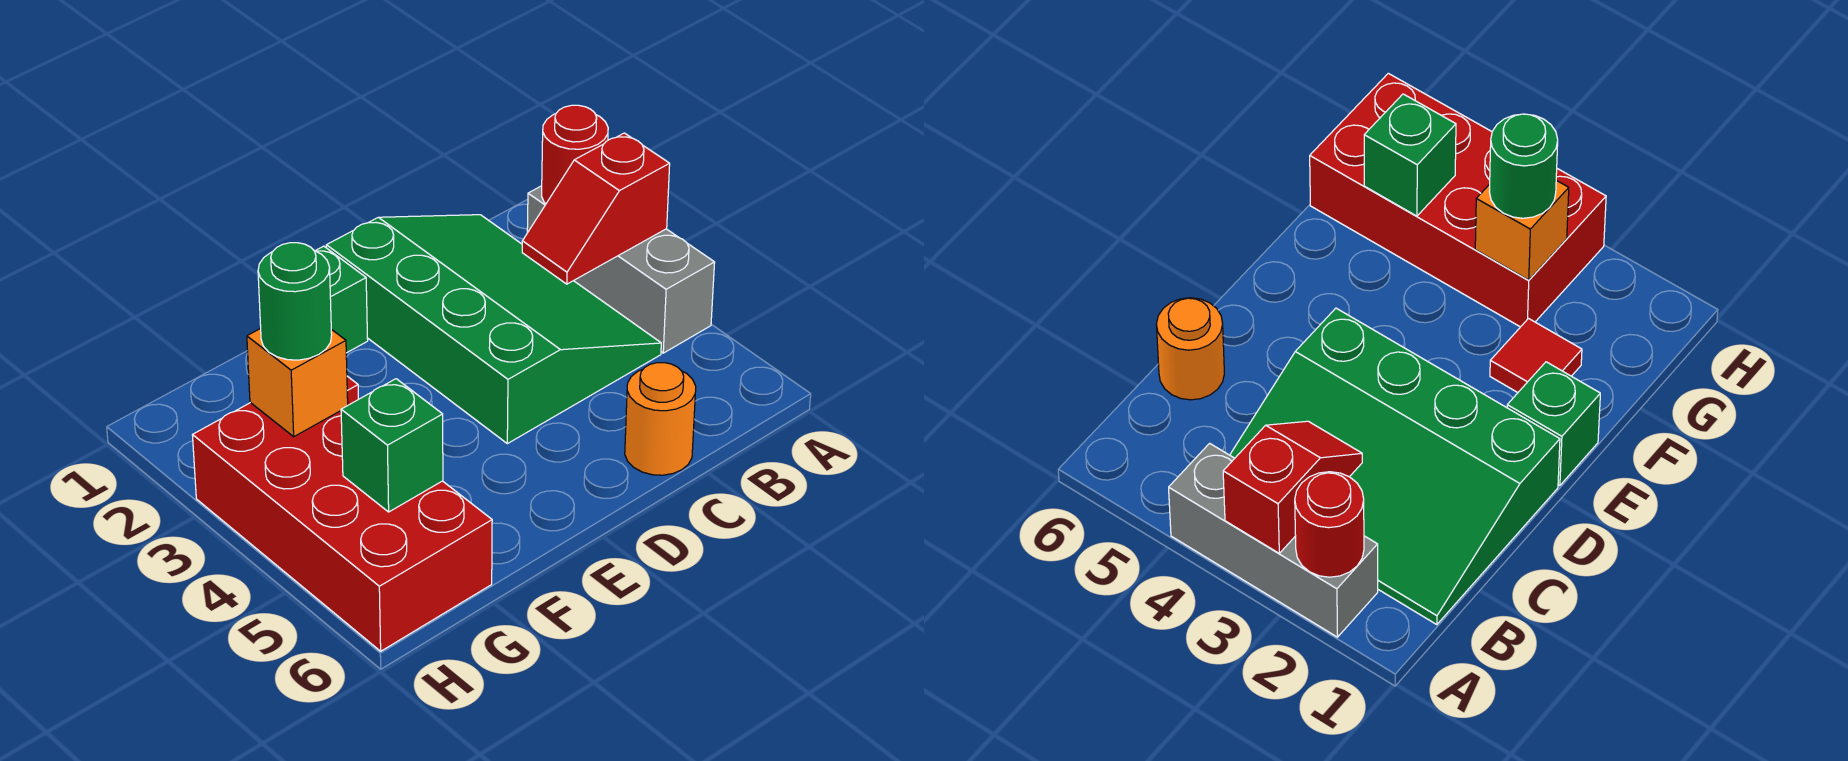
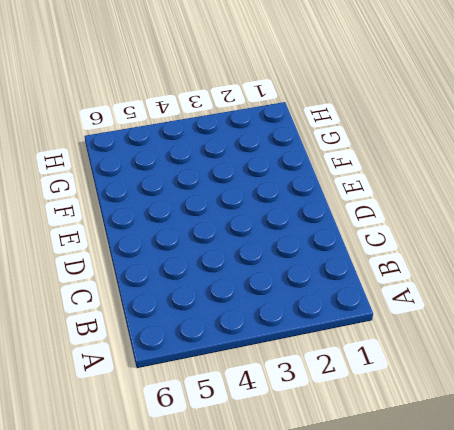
none -> grey brick A2:A4 level 1
none -> green slope B1:D4 level 1 top D

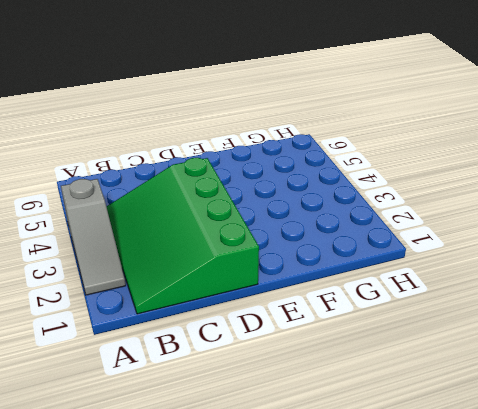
grey slope A2:A4 level 1 top 4 -> grey brick A2:A4 level 1
none -> orange round brick C6 level 1
none -> green brick E1 level 1

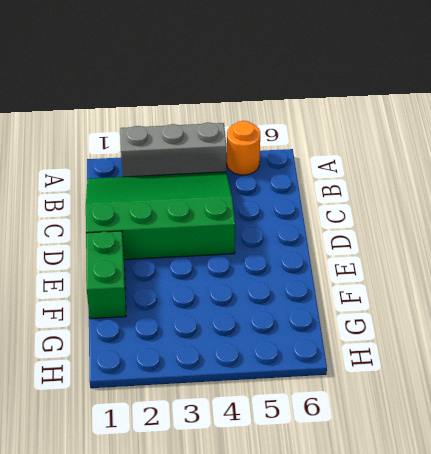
orange round brick A5 level 1 -> orange round brick C6 level 1
green brick E1:F1 level 1 -> green brick E1 level 1
none -> red tile F2 level 1
none -> red brick G3:H6 level 1

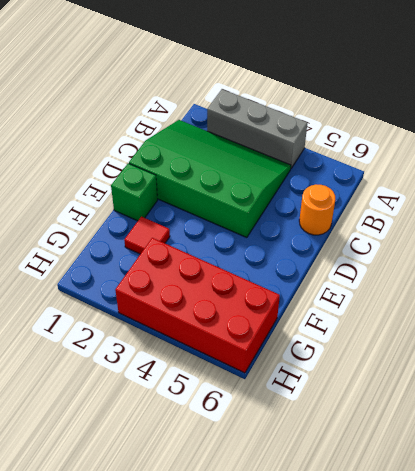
none -> red round brick A2 level 2
none -> red slope A3:B3 level 2 top A

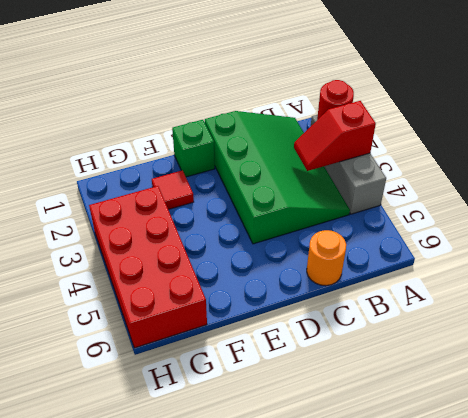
none -> orange brick G3 level 2
none -> green brick G5 level 2

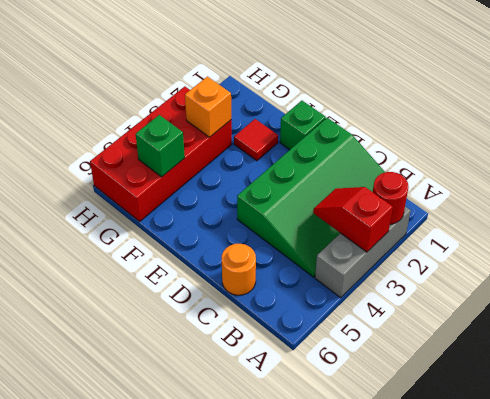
none -> green round brick G3 level 3

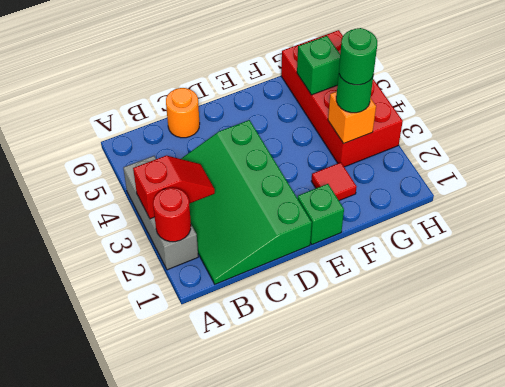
green round brick G3 level 4 -> none

